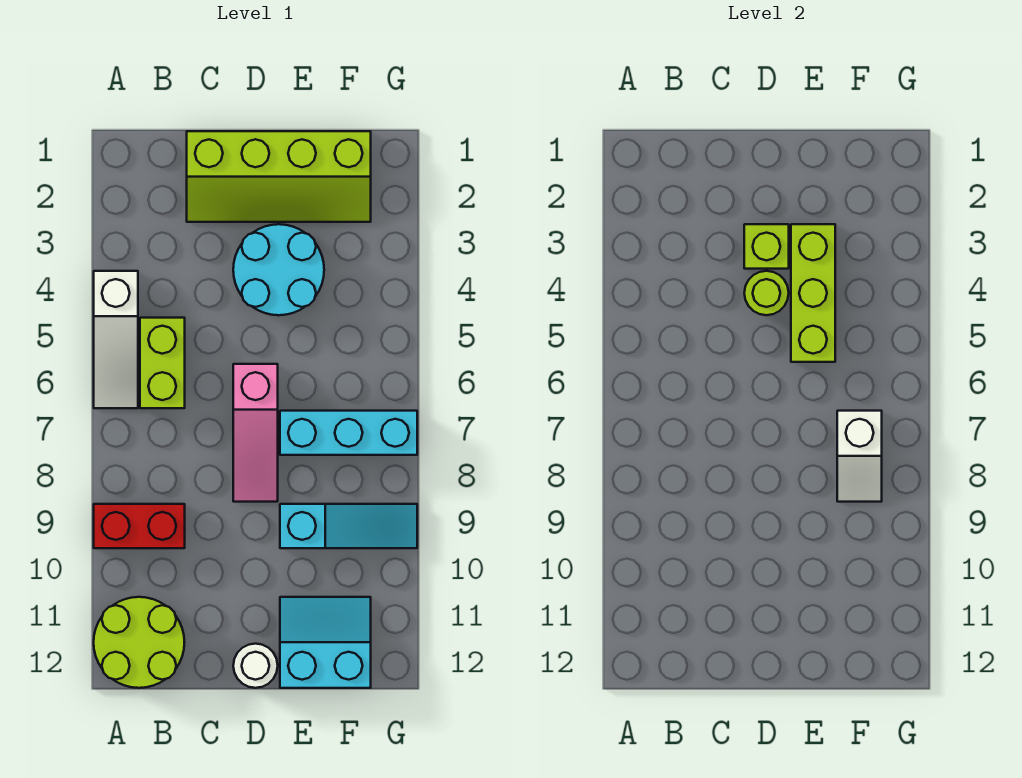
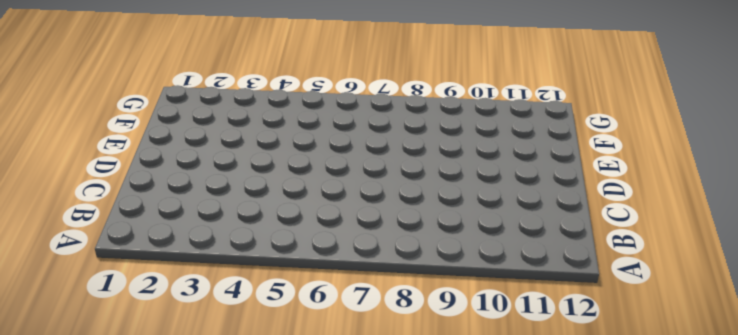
none -> white slope A4:A6 level 1 top 4
none -> red brick A9:B9 level 1
none -> lime round brick A11:B12 level 1

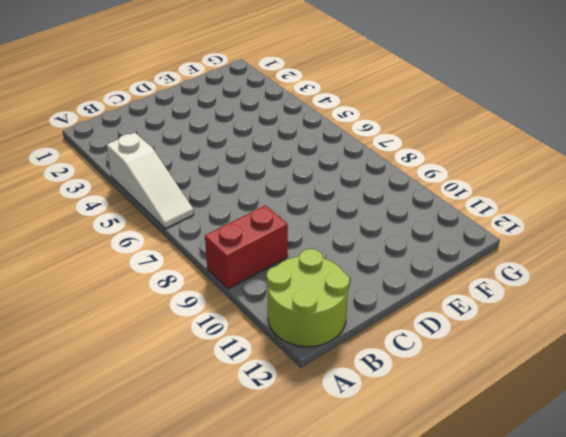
none -> lime brick B5:B6 level 1
none -> lime slope C1:F2 level 1 top 1
none -> cyan round brick D3:E4 level 1

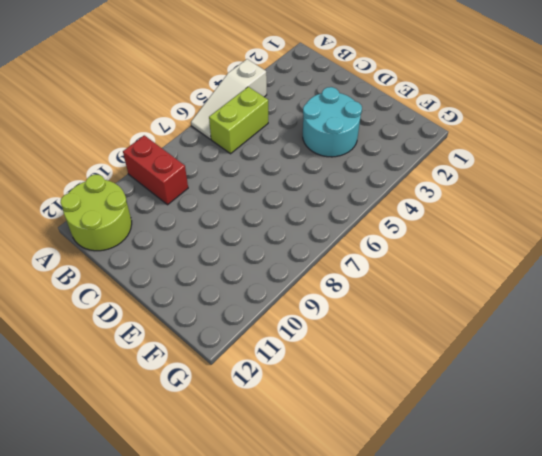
none -> lime slope C1:F2 level 1 top 1
none -> pink slope D6:D8 level 1 top 6
none -> white round brick D12 level 1

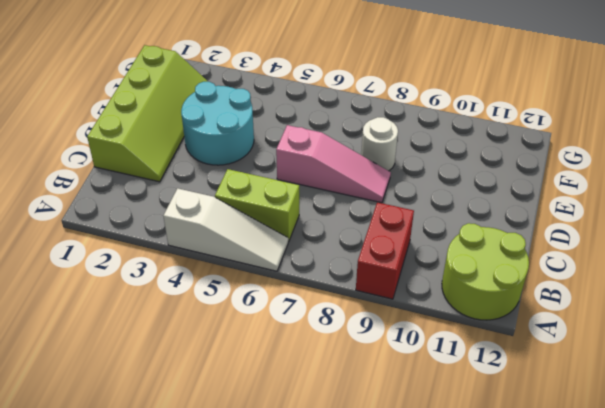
white round brick E8 level 1 -> white round brick D12 level 1
none -> cyan brick E7:G7 level 1
none -> cyan slope E9:G9 level 1 top E
none -> cyan slope E11:F12 level 1 top 12

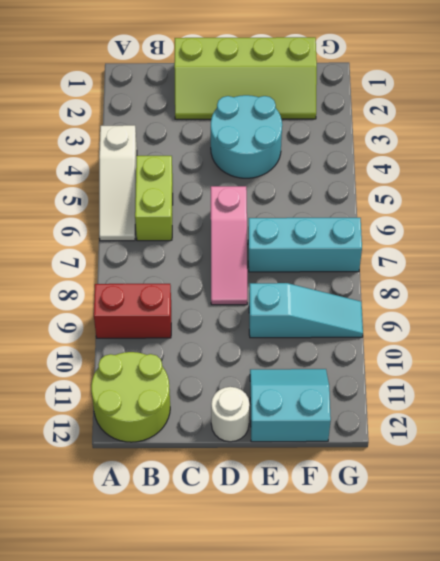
none -> lime brick D3 level 2
none -> lime round brick D4 level 2
none -> lime brick E3:E5 level 2

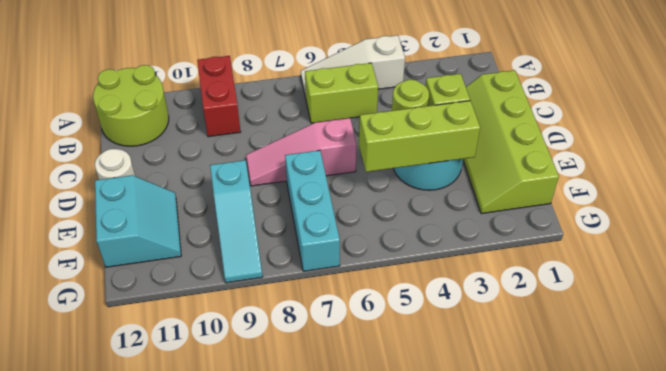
none -> white slope F7:F8 level 2 top 7

